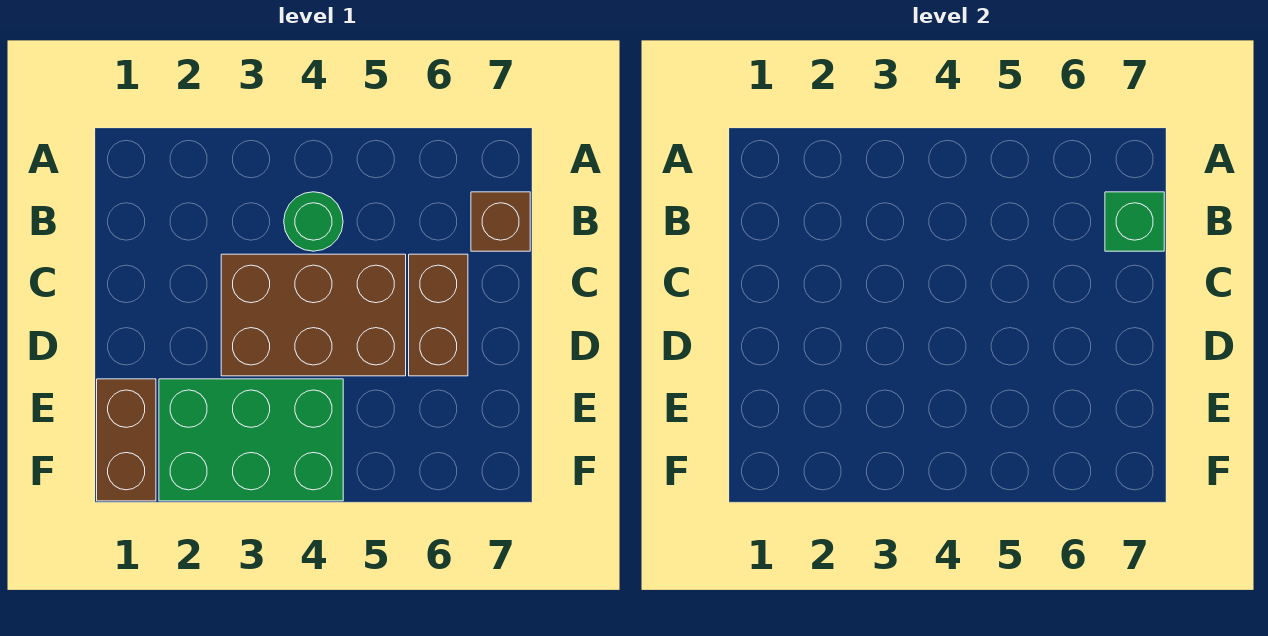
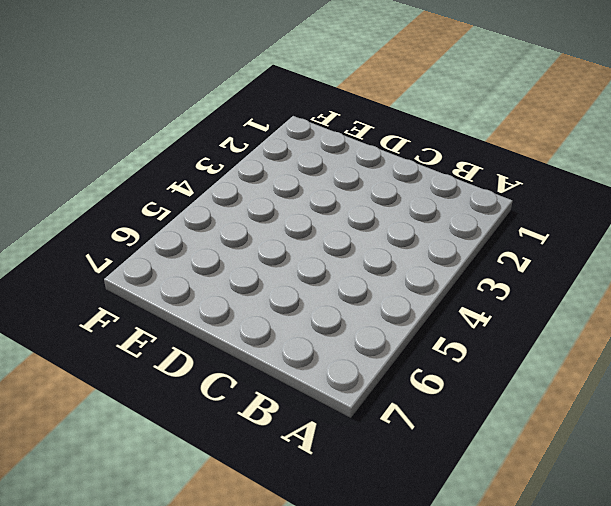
none -> green round brick B4 level 1
none -> brown brick B7 level 1

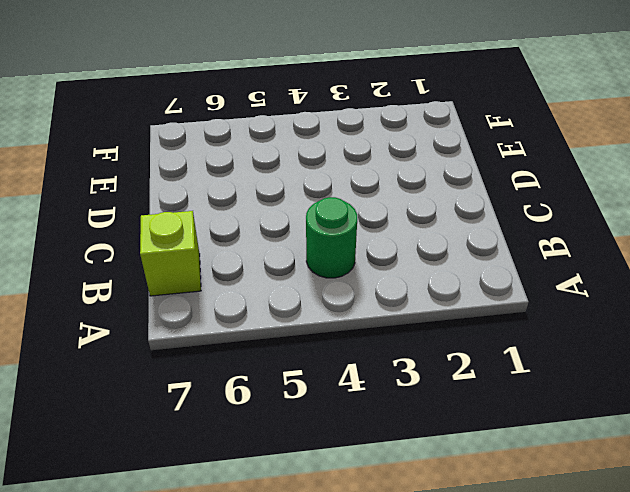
lime brick B7 level 1 -> brown brick B7 level 1
none -> brown brick C3:D5 level 1
none -> brown brick C6:D6 level 1

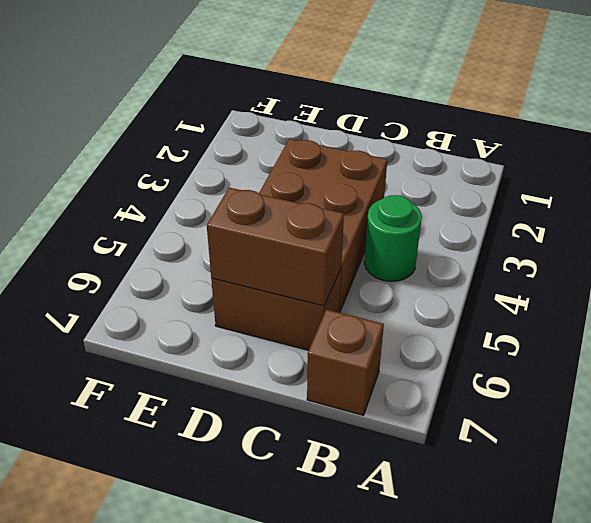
brown brick C6:D6 level 2 -> brown brick E1:F1 level 1
none -> green brick E2:F4 level 1
none -> green brick B7 level 2

